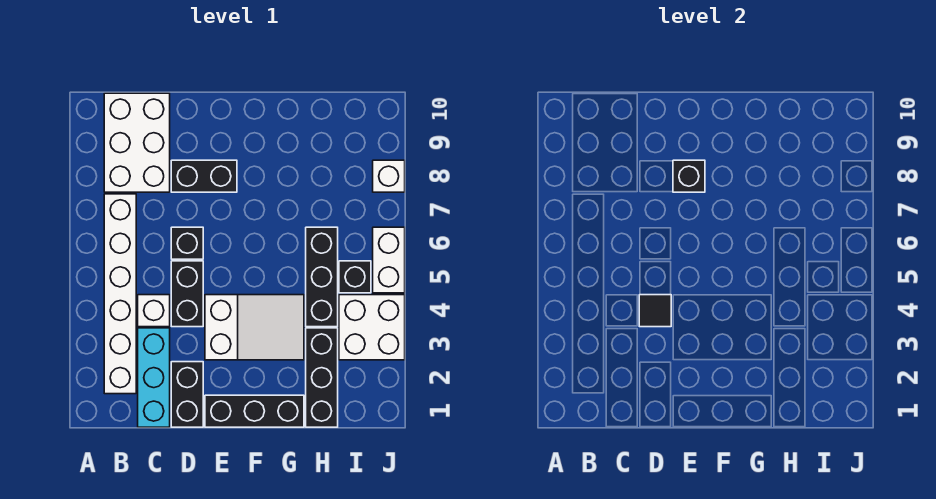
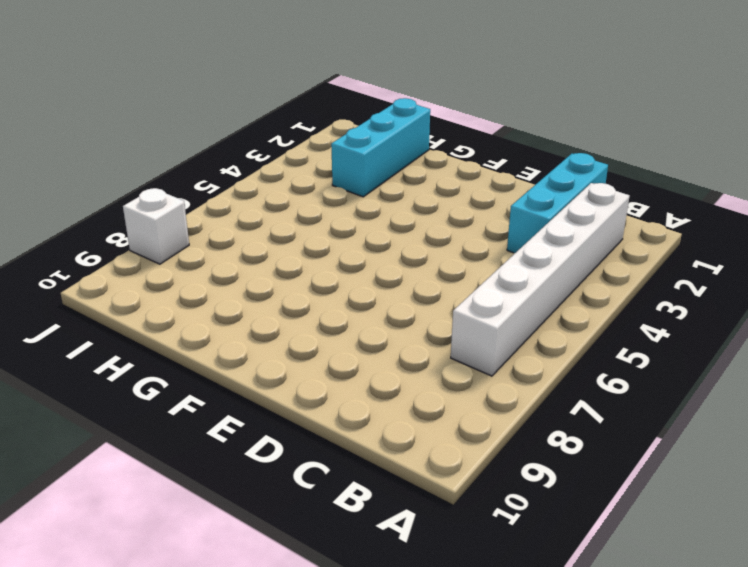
cyan brick H1:H3 level 1 -> black brick H1:H3 level 1
none -> white brick B8:C10 level 1
none -> white brick C4 level 1
none -> black brick D1:D2 level 1

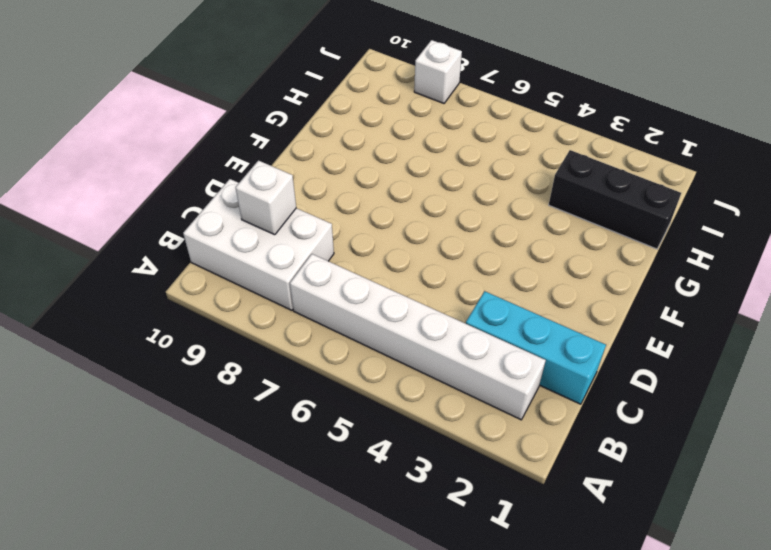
white brick C9 level 2 -> white brick C4 level 1
none -> black brick D1:D2 level 1
none -> black brick D4:D5 level 1
none -> black brick D6 level 1

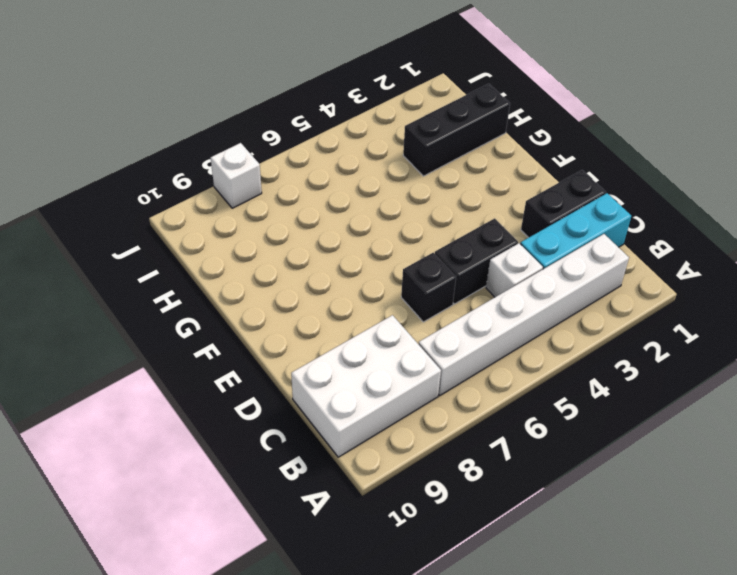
none -> black brick D8:E8 level 1
none -> black brick E1:G1 level 1
none -> white slope E3:G4 level 1 top E

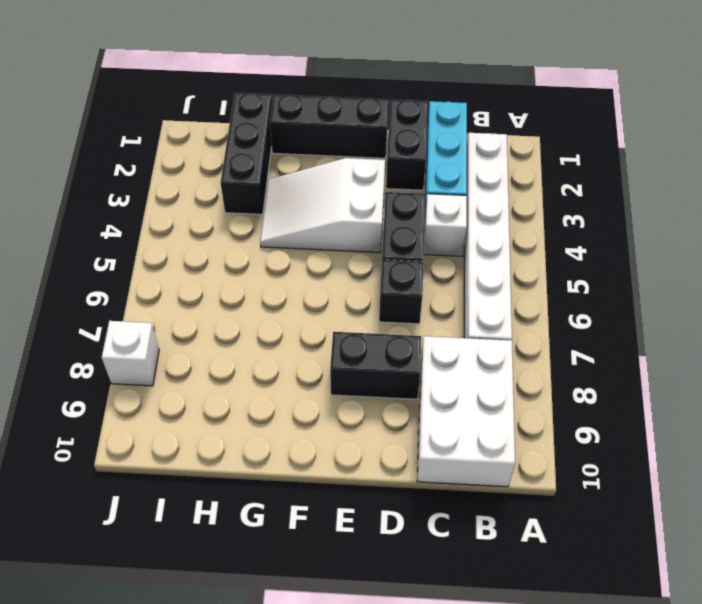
none -> black brick H4:H6 level 1
none -> white brick I3:J4 level 1
none -> black brick I5 level 1

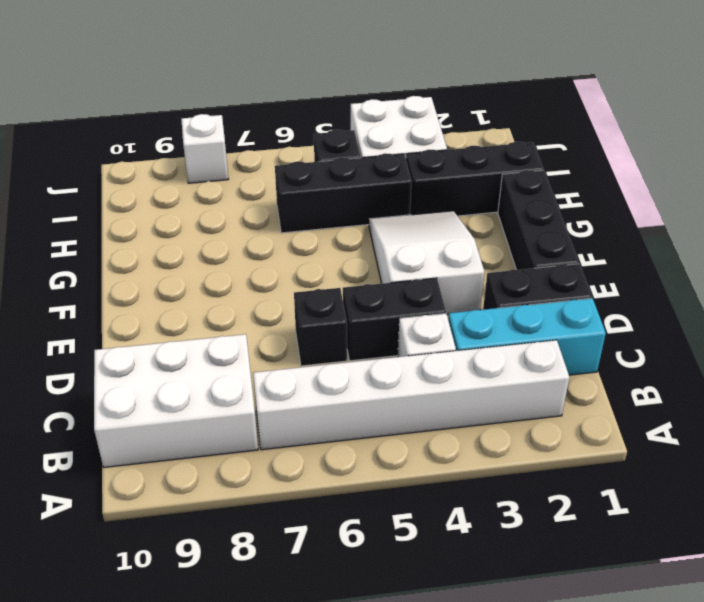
none -> black brick D8:E8 level 1
none -> white brick J5:J6 level 1
none -> black tile D4 level 2

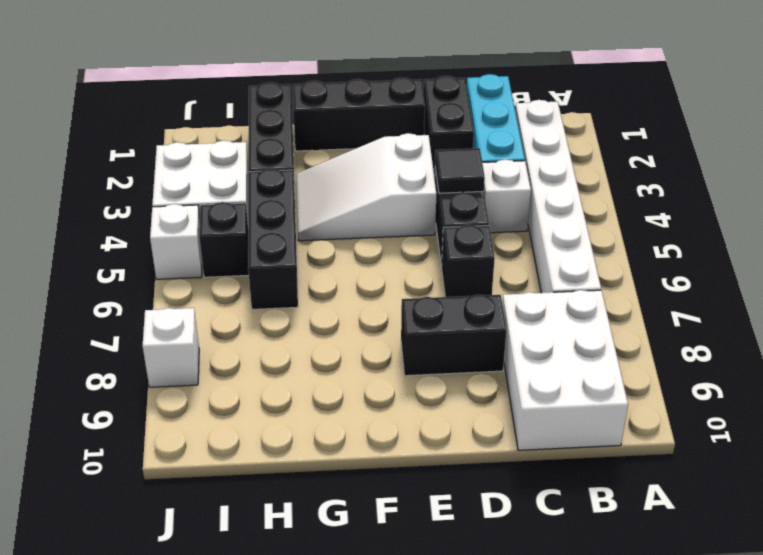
white brick J5 level 1 -> white brick J5:J6 level 1
none -> black brick E8 level 2

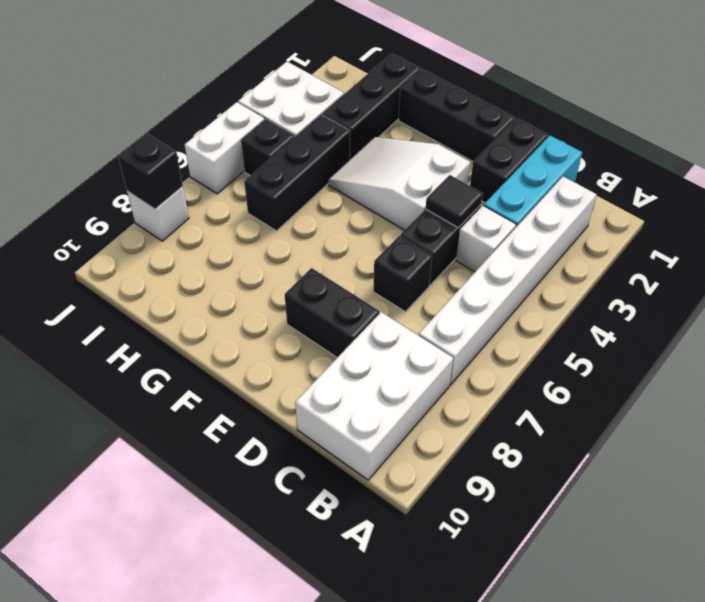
black brick J8 level 2 -> black brick E8 level 2

